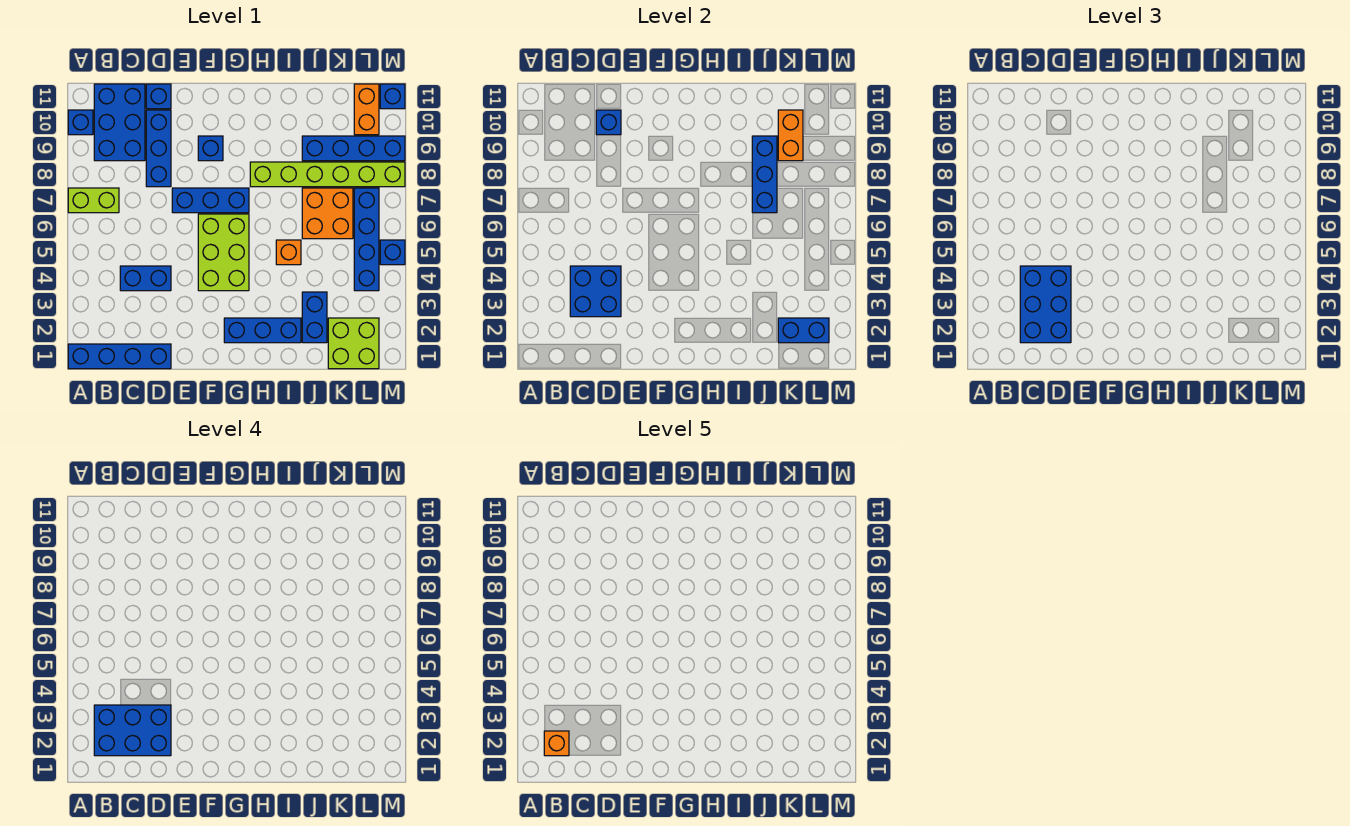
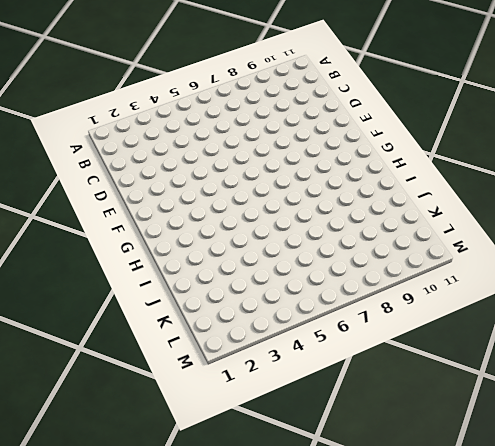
none -> blue brick A1:D1 level 1
none -> lime brick A7:B7 level 1
none -> blue brick A10 level 1

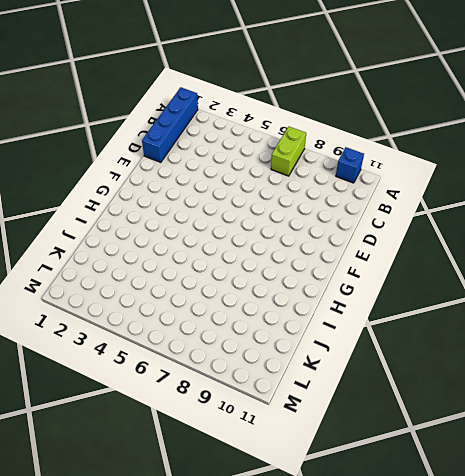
none -> blue brick B9:C11 level 1
none -> blue brick C4:D4 level 1
none -> blue brick D8:D10 level 1

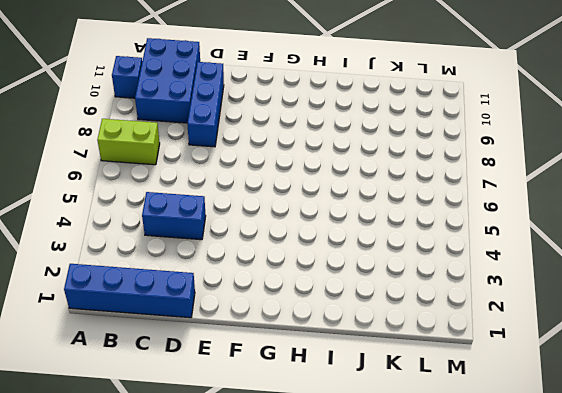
none -> blue brick D11 level 1
none -> blue brick E7:G7 level 1
none -> lime brick F4:G6 level 1

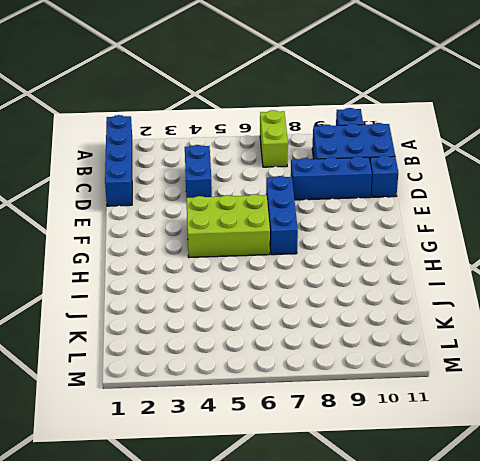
none -> blue brick F9 level 1
none -> blue brick G2:I2 level 1
none -> lime brick H8:M8 level 1

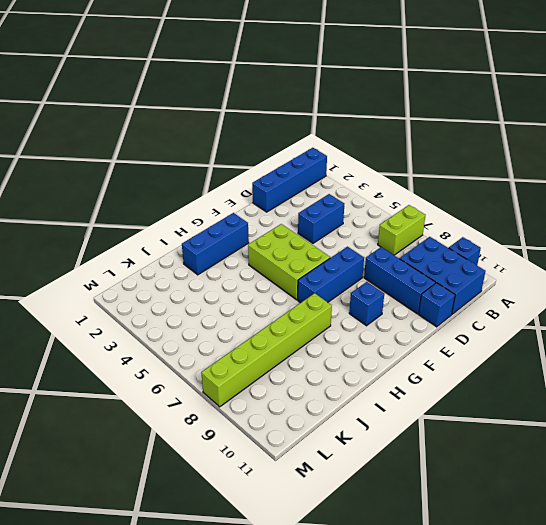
none -> orange brick I5 level 1
none -> blue brick J2:J3 level 1
none -> orange brick J6:K7 level 1

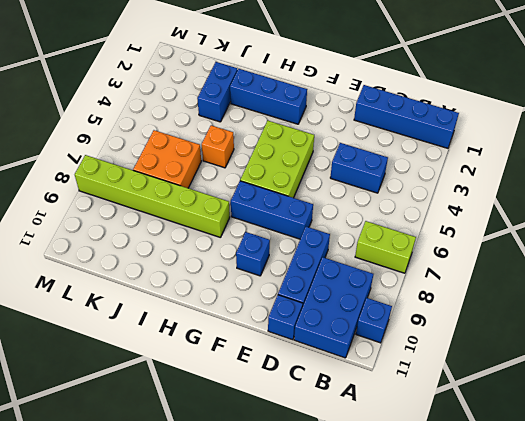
none -> blue brick J9:M9 level 1
none -> lime brick K1:L2 level 1
none -> blue brick L4:L7 level 1

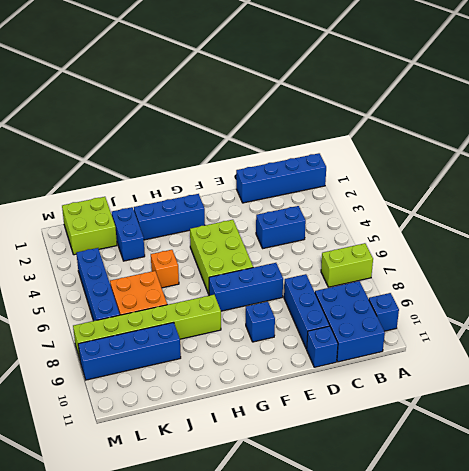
none -> orange brick L10:L11 level 1
none -> blue brick M5 level 1
none -> blue brick M11 level 1

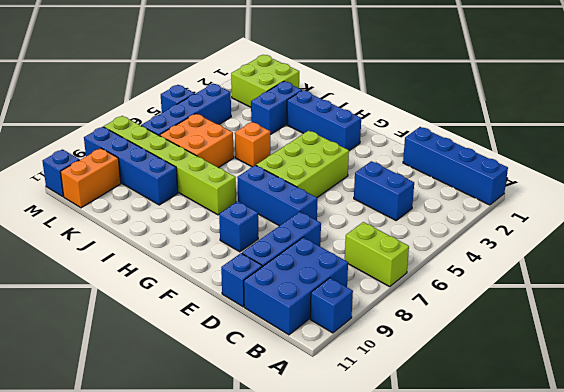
none -> blue brick C3:D4 level 2
none -> blue brick D10 level 2
none -> blue brick J7:J9 level 2

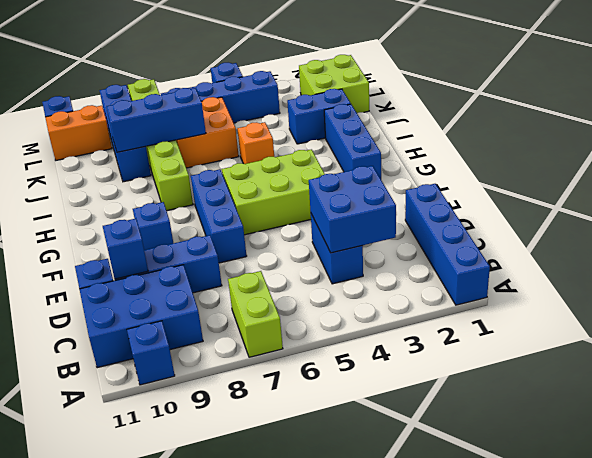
none -> blue brick K2:L2 level 2
none -> orange brick K9:K10 level 2
none -> blue brick C2:D4 level 3

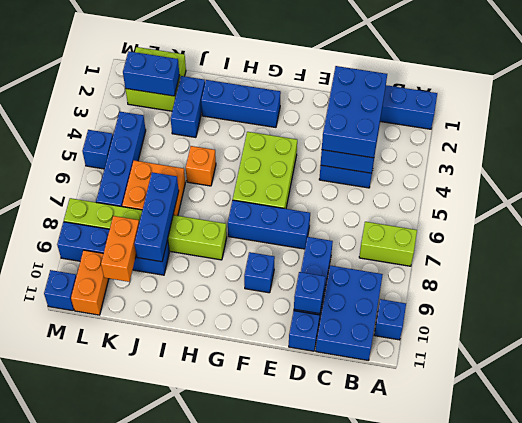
none -> blue brick B2:D3 level 4
none -> orange brick B2 level 5

